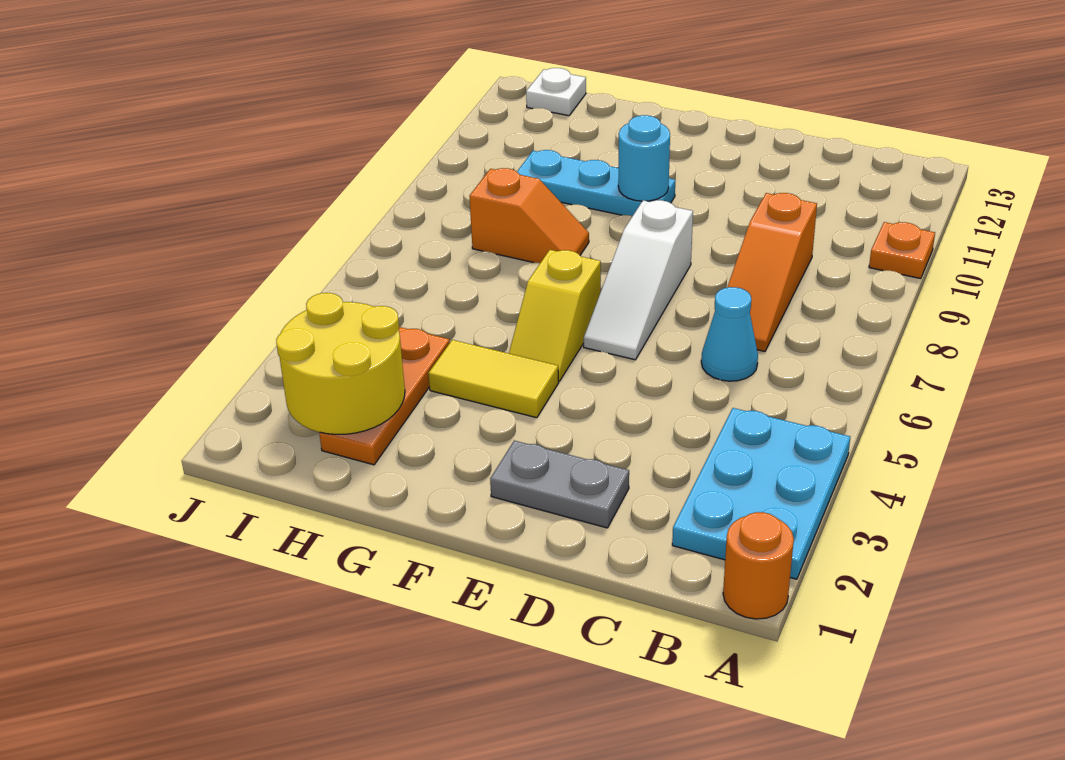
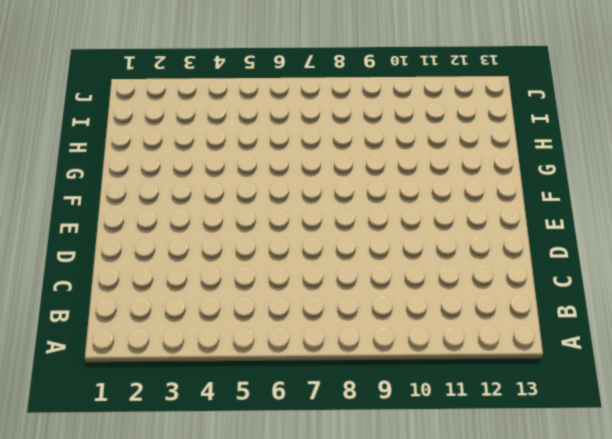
none -> orange round brick A1 level 1
none -> cyan plate A2:B4 level 1
none -> orange plate A10 level 1

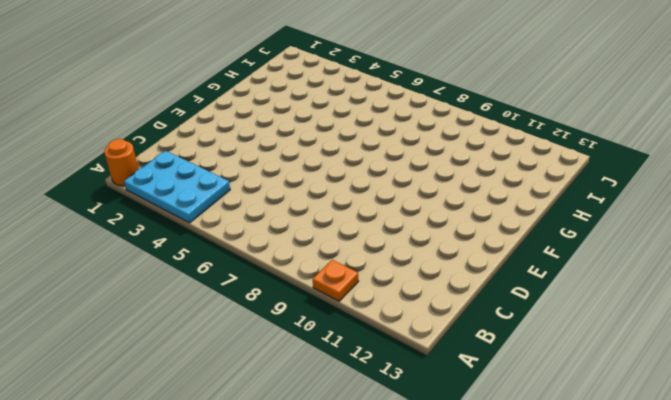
none -> cyan cone C6 level 1
none -> orange slope C7:C9 level 1 top 9
none -> grey plate D2:E2 level 1

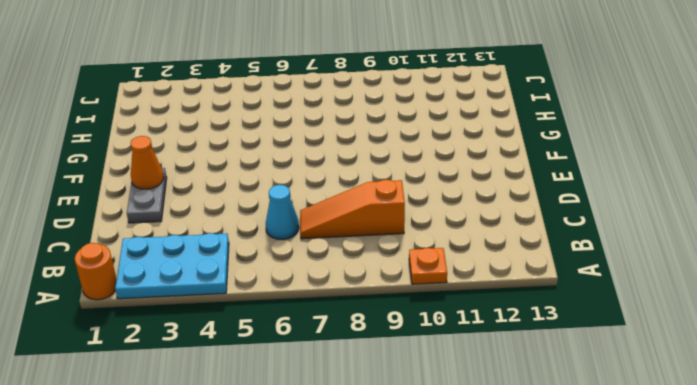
orange cone E2 level 2 -> none
none -> white slope E6:E8 level 1 top 8
none -> yellow tile F4:G4 level 1
none -> yellow slope F5:F6 level 1 top 6

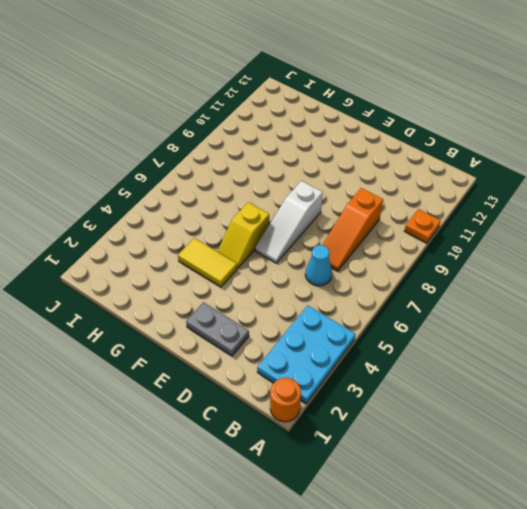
none -> cyan plate F10:H10 level 1
none -> orange slope G8:H8 level 1 top H
none -> orange plate H2:H4 level 1

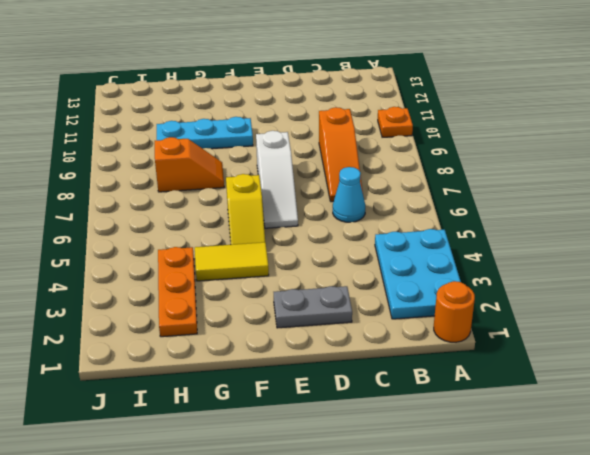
none -> white plate I13 level 1
none -> cyan round brick F10 level 2
none -> yellow round brick H2:I3 level 2

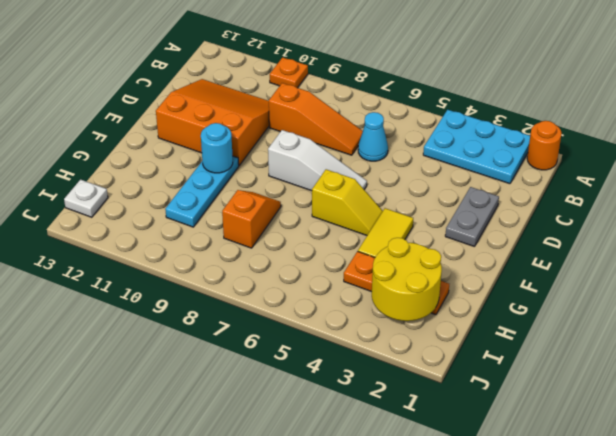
orange slope C10:E12 level 1 top E -> none

